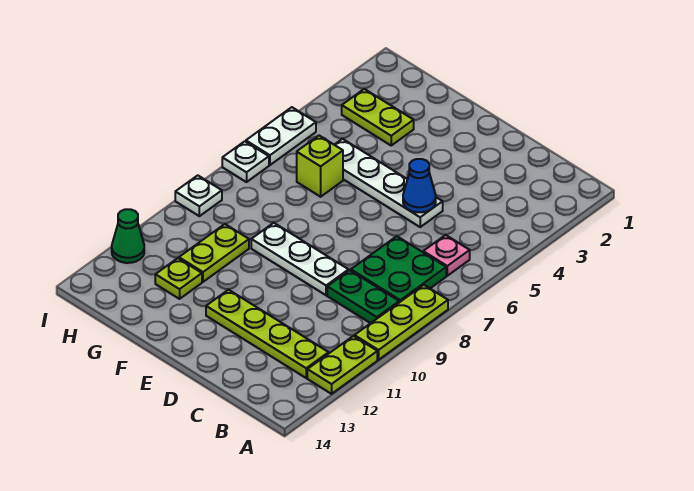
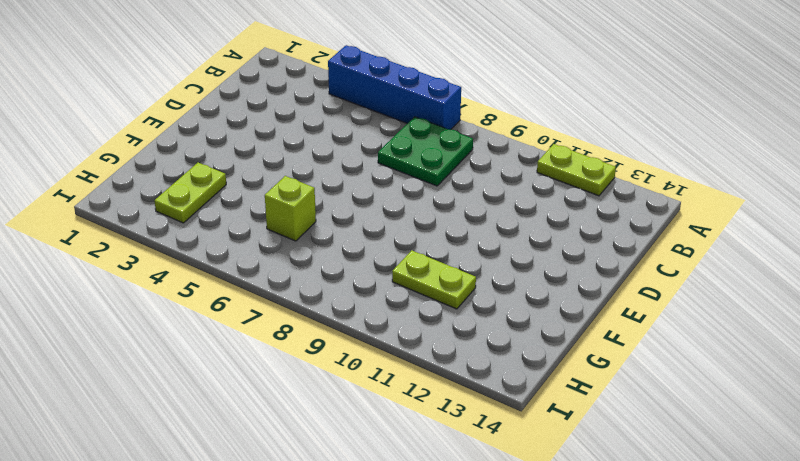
blue brick A4:A7 level 1 -> none
none -> lime plate A8:A10 level 1
none -> pink plate B6 level 1
none -> green plate B9:C9 level 1

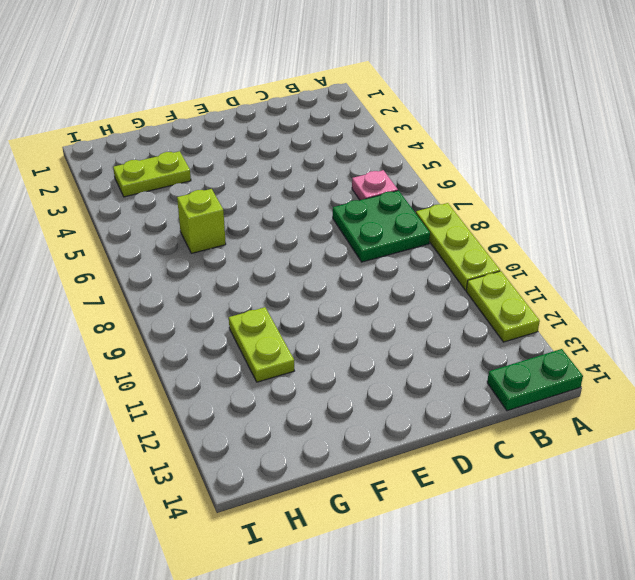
green plate A14:B14 level 1 -> green plate B9:C9 level 1
none -> lime plate B12:E12 level 1
none -> white plate D5:G5 level 1
none -> white plate D9:F9 level 1

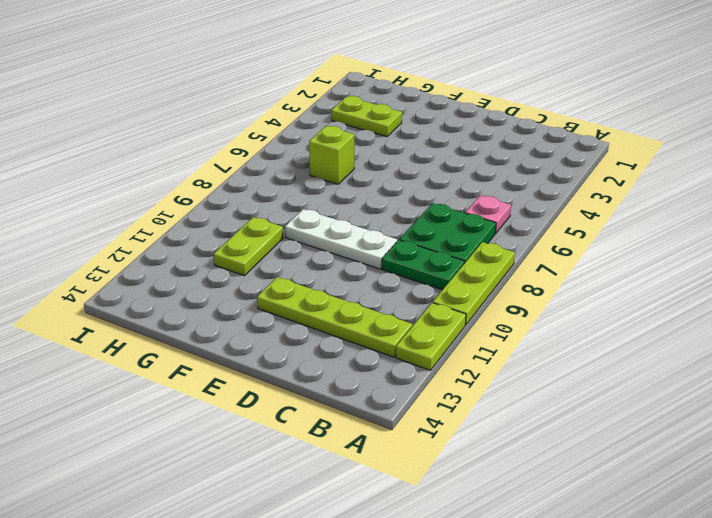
none -> white plate D5:G5 level 1
none -> lime plate G12 level 1
none -> white plate I5:I6 level 1

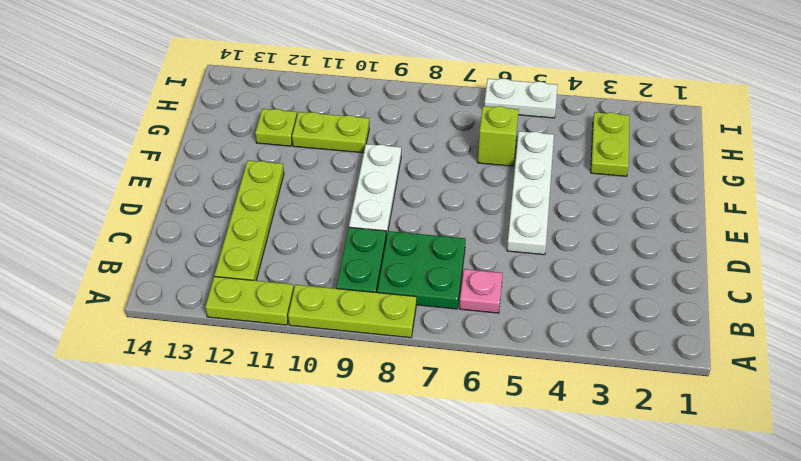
none -> white plate I7 level 1
none -> white plate I9 level 1
none -> green cone I12 level 1

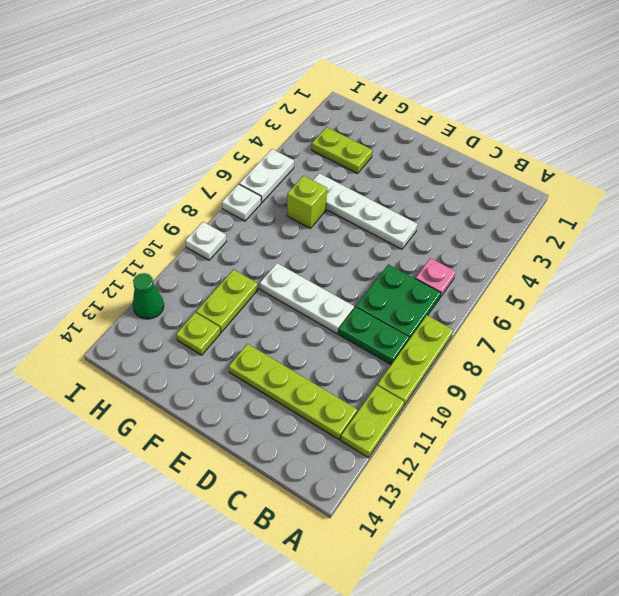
none -> blue cone D5 level 2

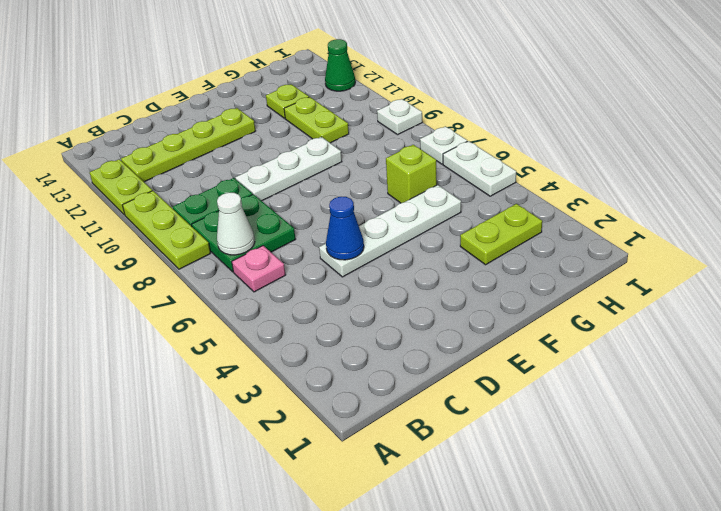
white cone B7 level 2 -> none

